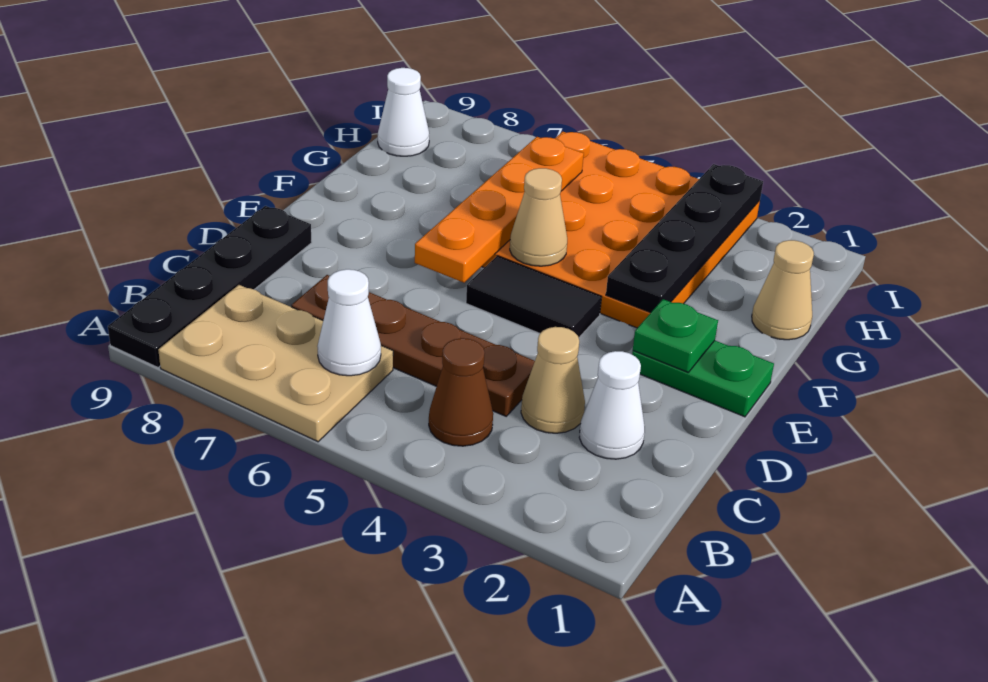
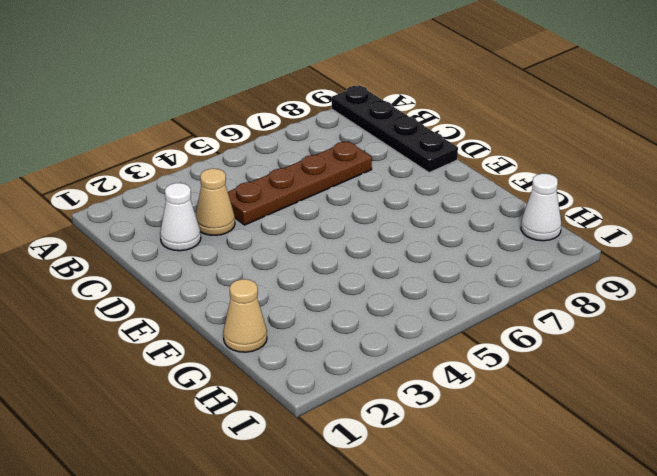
none -> tan plate A6:B8 level 1
none -> brown cone B4 level 1
none -> green plate E1:E2 level 1

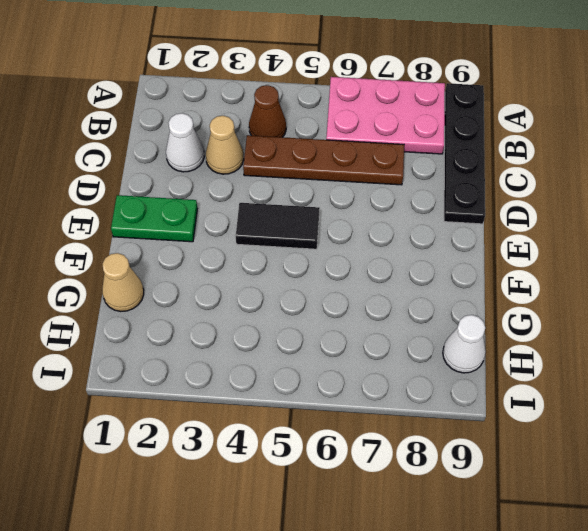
pink plate A6:B8 level 1 -> tan plate A6:B8 level 1
none -> orange plate F3:I6 level 1
none -> white cone B6 level 2
none -> green plate E2 level 2

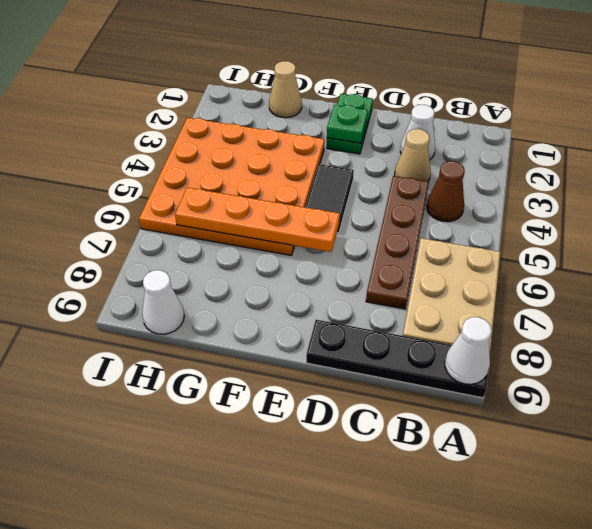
white cone A9 level 2 -> white cone B6 level 2
none -> black plate F3:I3 level 2
none -> tan cone F5 level 2

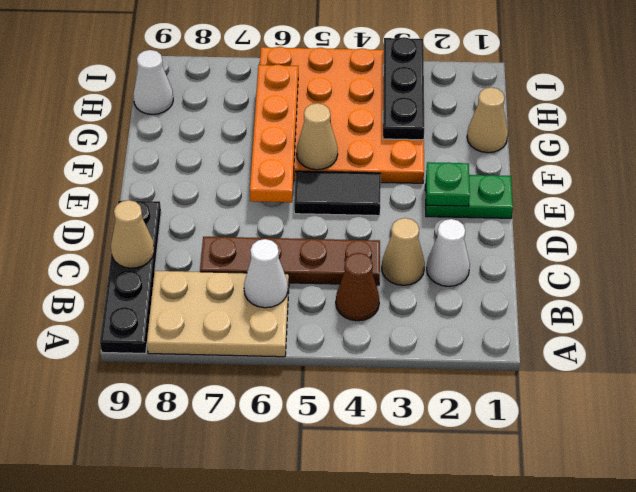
tan cone C9 level 2 -> none
black plate G3:I3 level 2 -> black plate F3:I3 level 2

